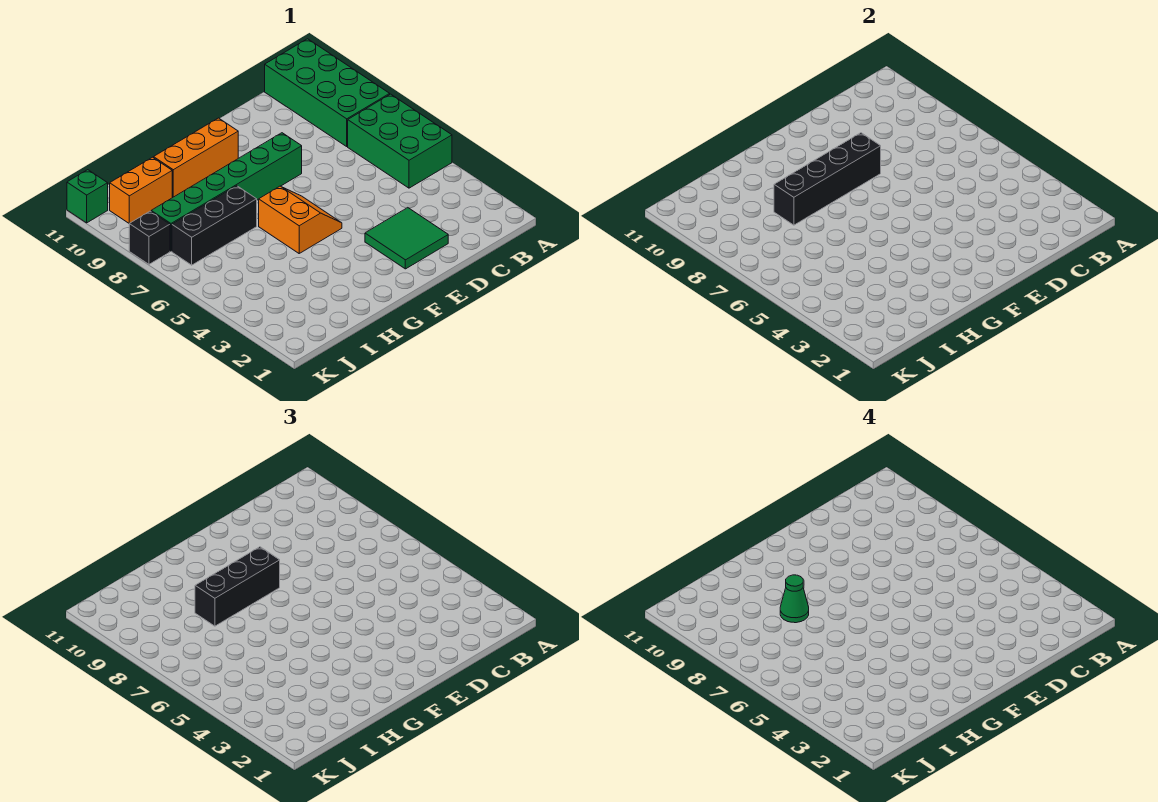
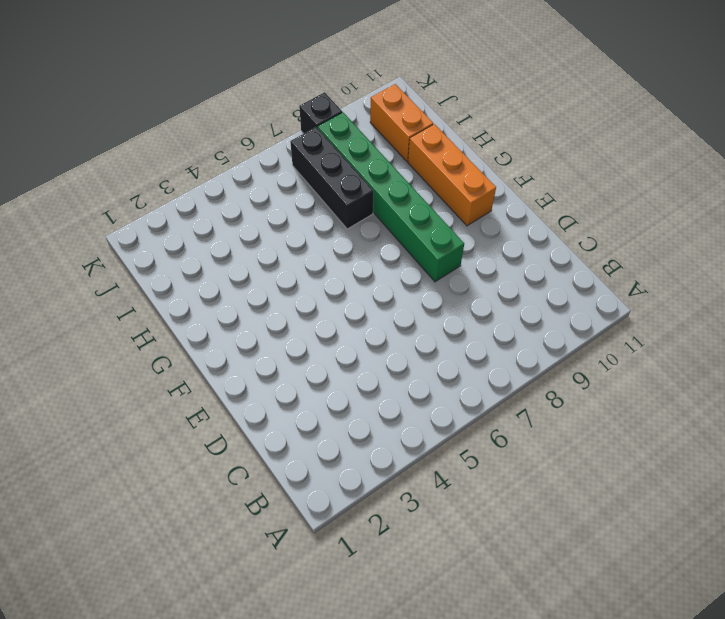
none -> green brick A5:B7 level 1
none -> green brick A8:B11 level 1
none -> green tile D2:E3 level 1

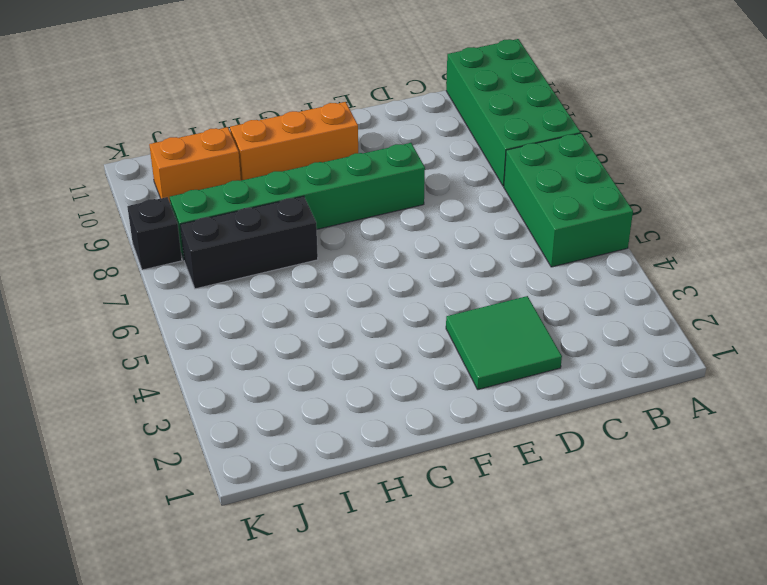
none -> orange slope F5:G6 level 1 top G
none -> green brick K11 level 1
none -> black brick E8:H8 level 2

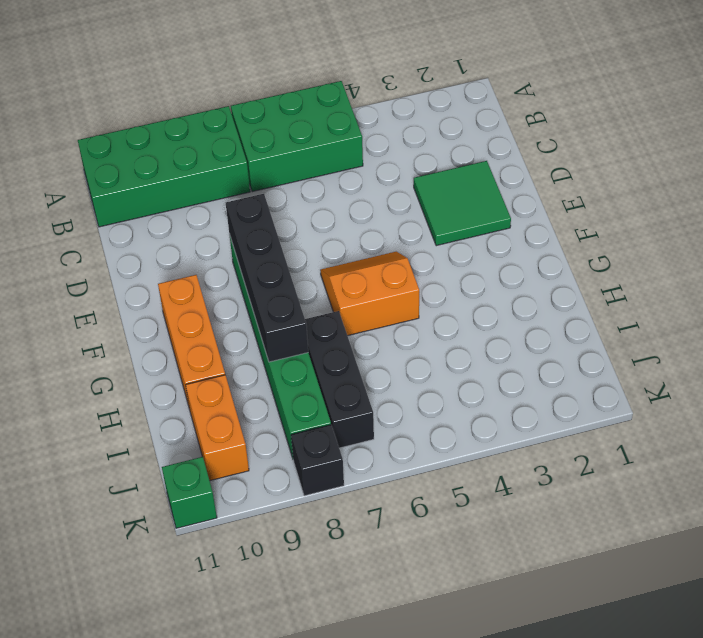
none -> black brick F8:H8 level 3
none -> green cone H8 level 4

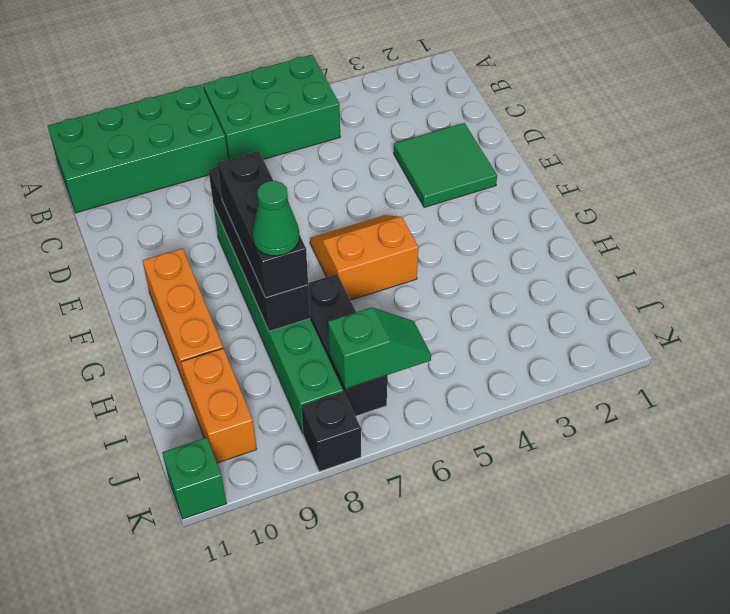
green slope J6:J7 level 2 top 7 -> none

